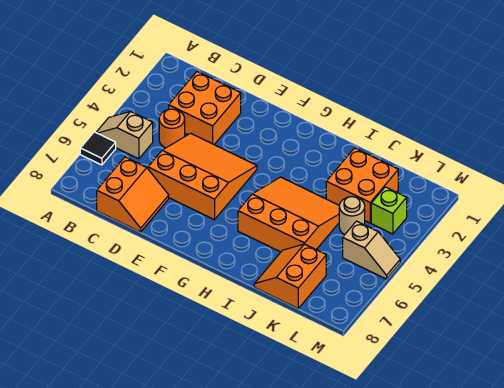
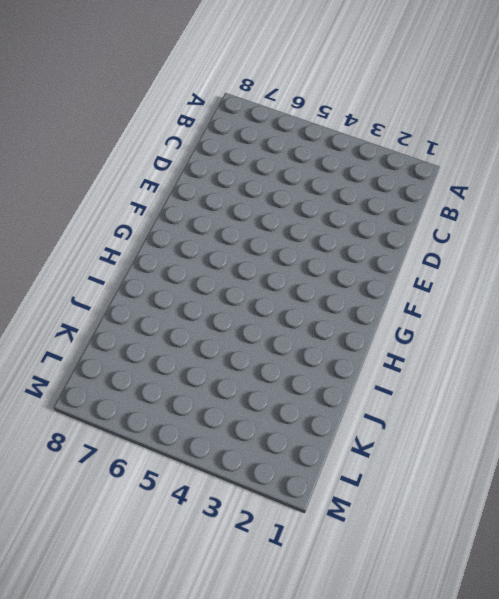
none -> tan slope A5:B5 level 1 top B
none -> black tile A6 level 1
none -> orange brick C2:D3 level 1

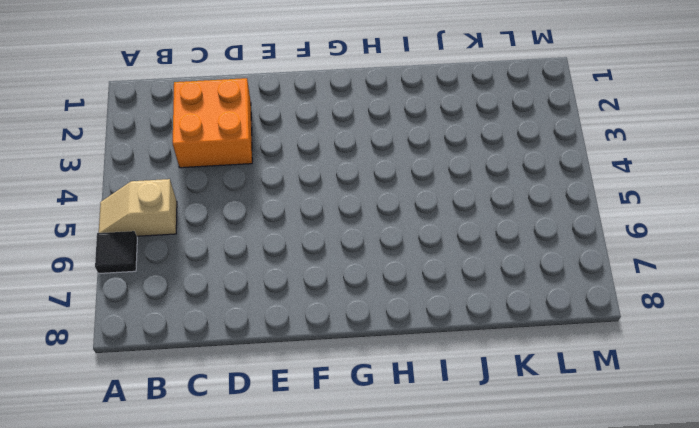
none -> orange round brick C4 level 1
none -> orange slope C7:D8 level 1 top C
none -> orange slope D4:F6 level 1 top 6

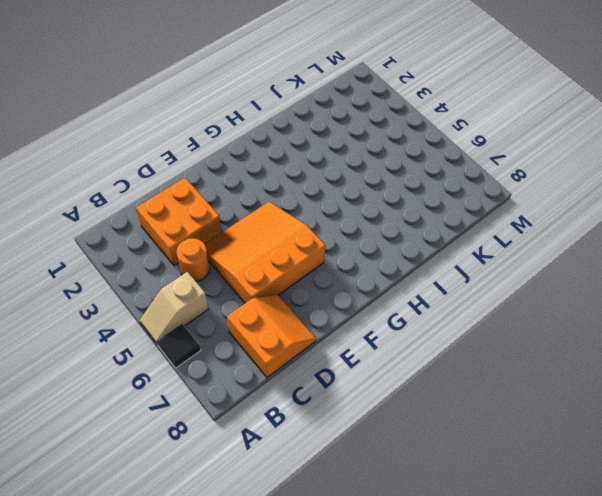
none -> orange slope H4:J6 level 1 top 6
none -> orange brick J2:K3 level 1
none -> orange slope J7:K8 level 1 top K

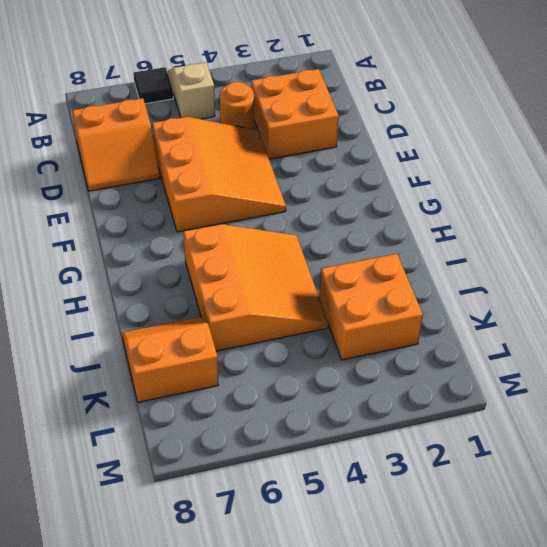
none -> tan round brick K4 level 1
none -> lime brick L3 level 1
none -> tan slope L5:M5 level 1 top L

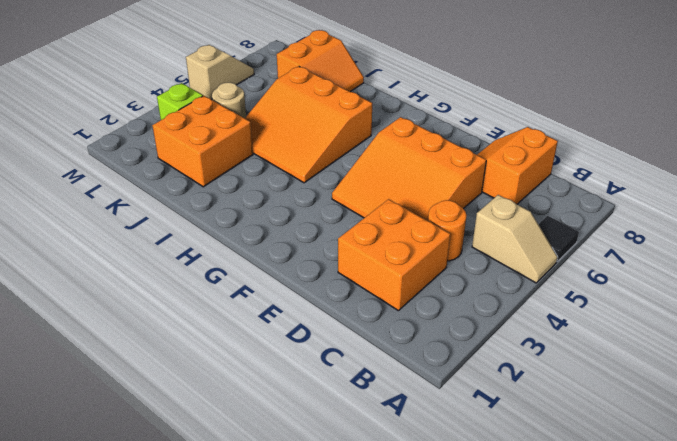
tan slope M5:M6 level 1 top 5 -> tan slope L5:M5 level 1 top L

